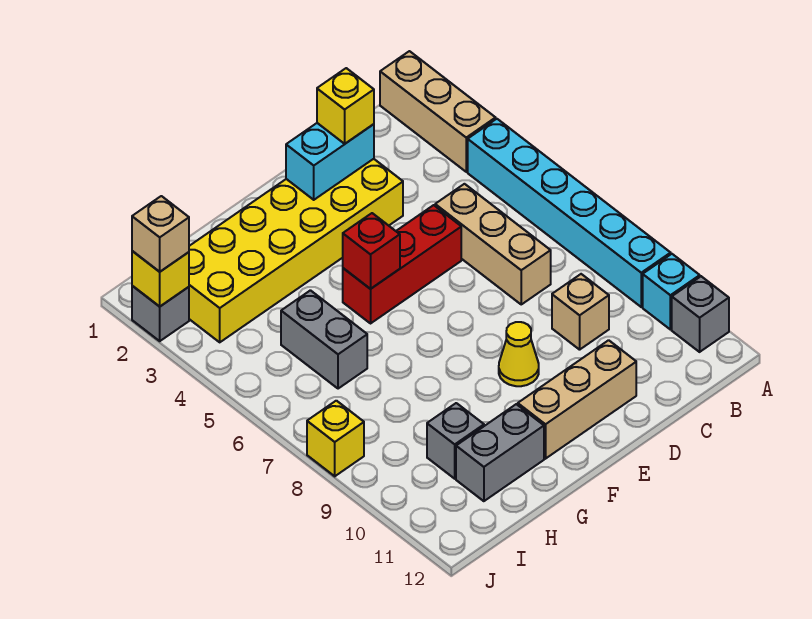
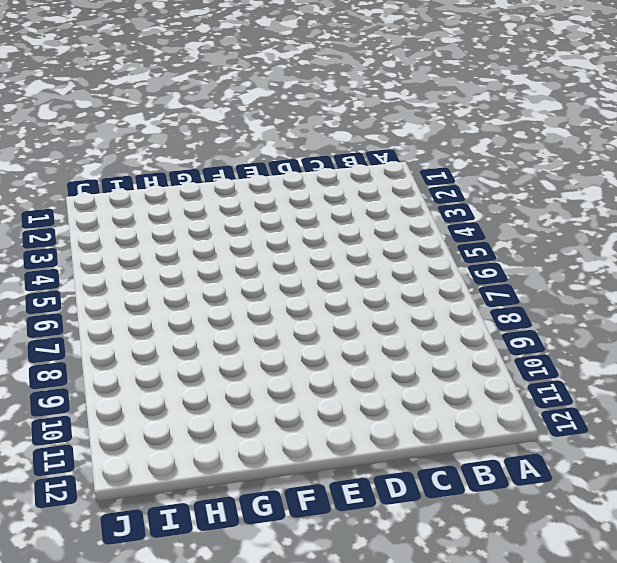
none -> tan brick A1:A3 level 1
none -> cyan brick A4:A9 level 1
none -> cyan brick A10 level 1

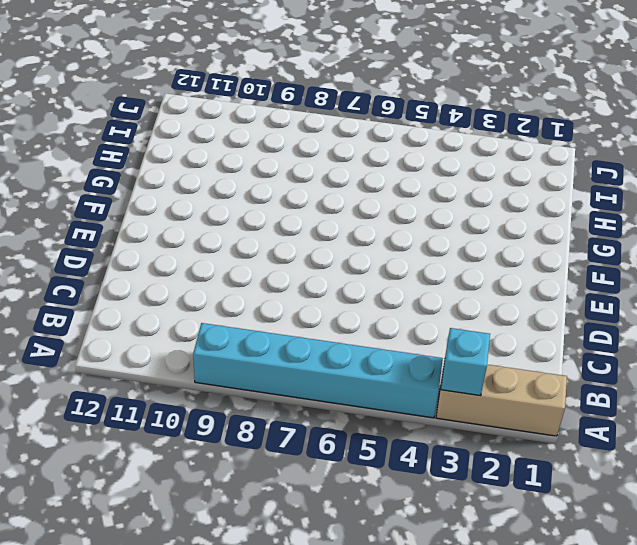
cyan brick A3 level 2 -> cyan brick A10 level 1
none -> grey brick A11 level 1
none -> tan brick C5:C7 level 1
none -> tan brick C9 level 1

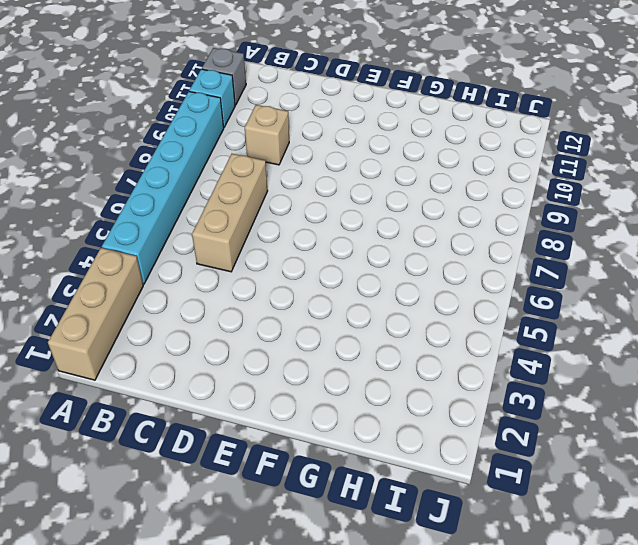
none -> yellow brick D2:I3 level 1
none -> red brick D5:F5 level 1
none -> tan brick D11:F11 level 1

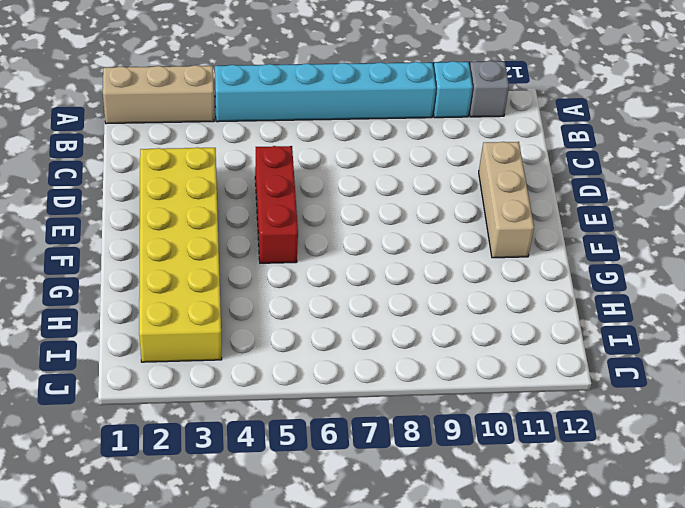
none -> tan brick C5:C7 level 1
none -> tan brick C9 level 1
none -> yellow cone E9 level 1

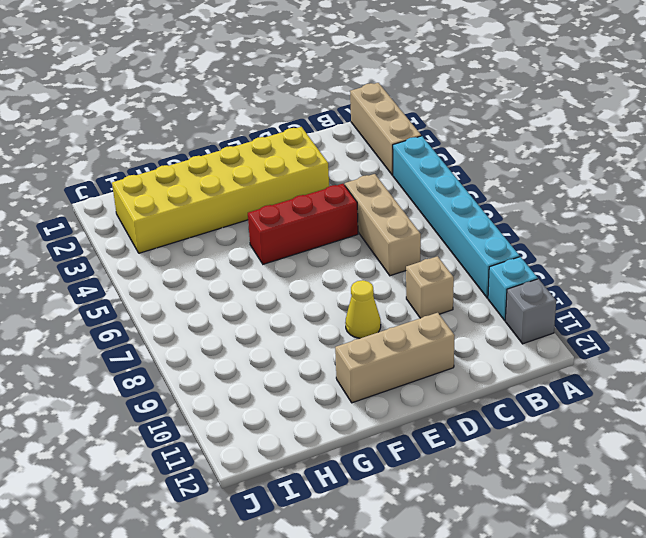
none -> grey brick G11:H11 level 1
none -> grey brick H5:H6 level 1
none -> grey brick H10 level 1

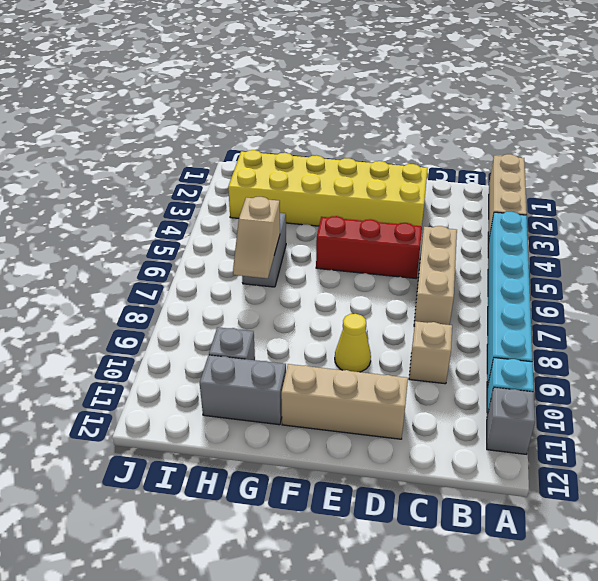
tan slope H6:H7 level 2 top 6 -> none
none -> grey brick J2 level 1
none -> yellow brick J8 level 1
none -> cyan brick D2:E2 level 2

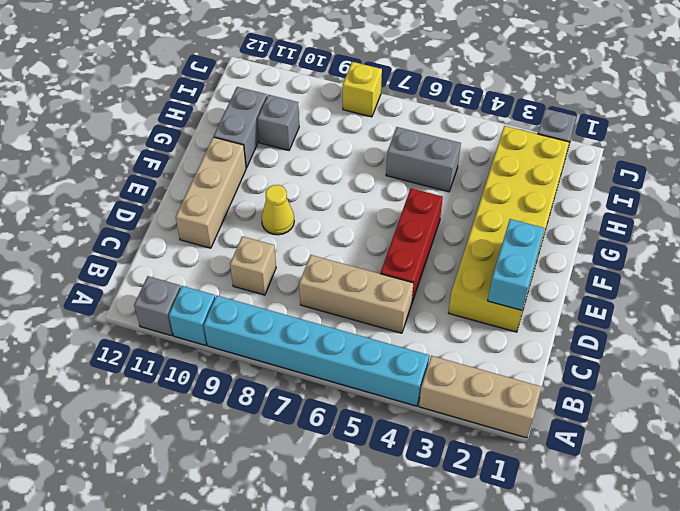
none -> red brick F5 level 2
none -> yellow brick J2 level 2
none -> yellow brick D2 level 3

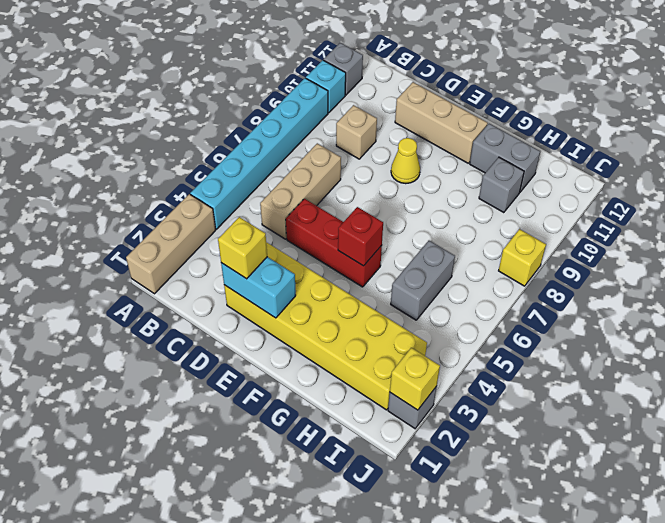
none -> tan brick J2 level 3

